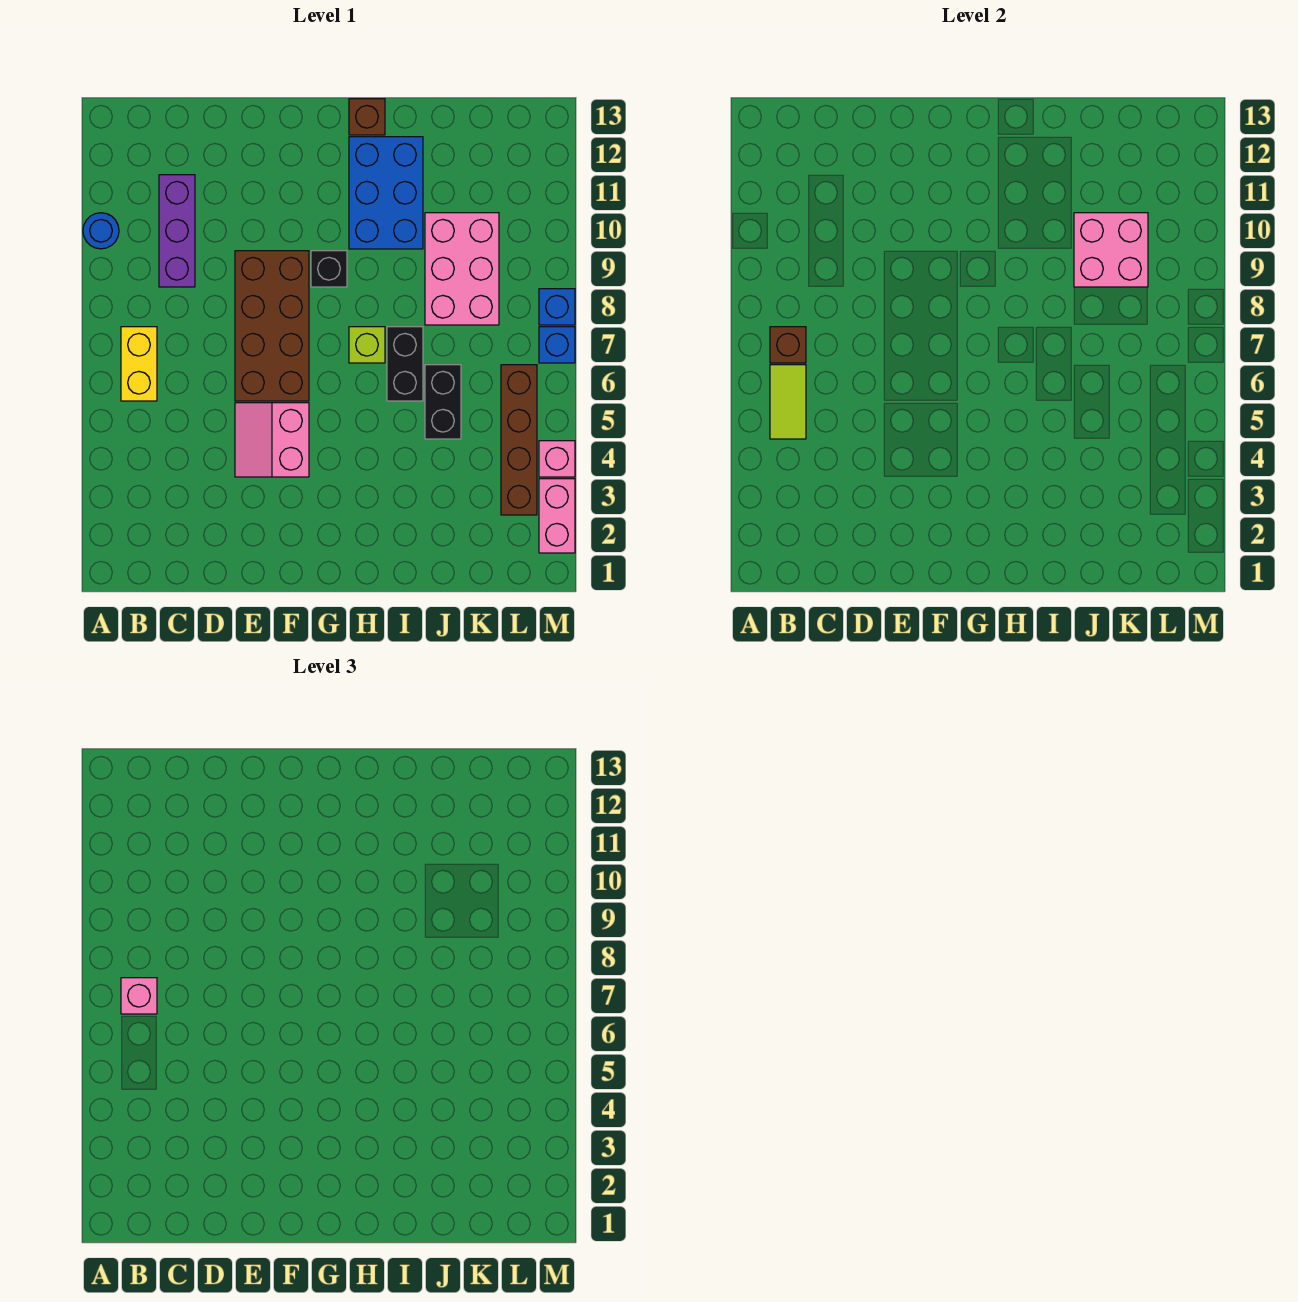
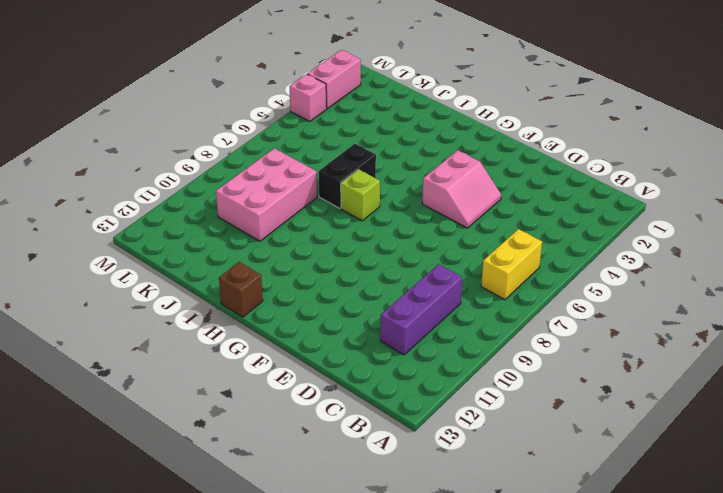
none -> blue round brick A10 level 1
none -> brown brick E6:F9 level 1
none -> black brick G9 level 1

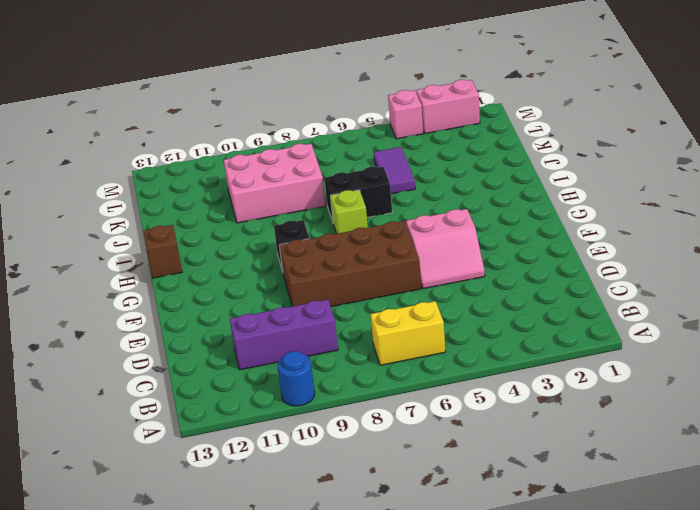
purple tile J5:K5 level 1 -> black brick J5:J6 level 1
none -> blue brick H10:I12 level 1
none -> brown brick L3:L6 level 1
none -> blue brick M7 level 1

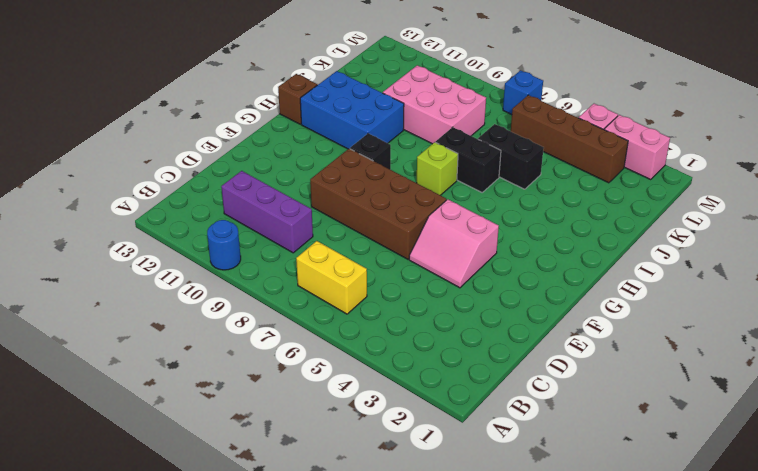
none -> blue brick M8 level 1
none -> lime tile B5:B6 level 2
none -> brown brick B7 level 2

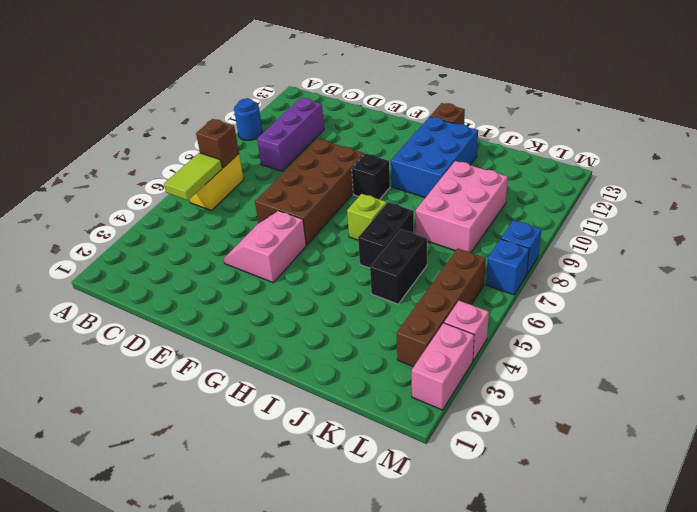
none -> pink brick J9:K10 level 2
none -> pink brick B7 level 3

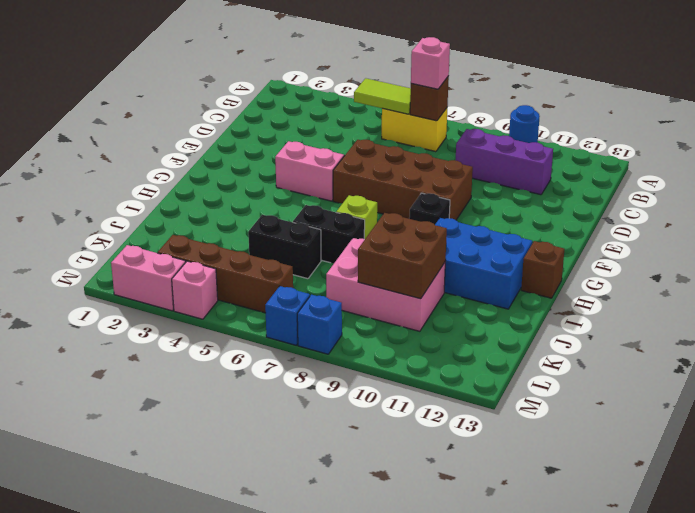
brown brick J9:K10 level 2 -> pink brick J9:K10 level 2

